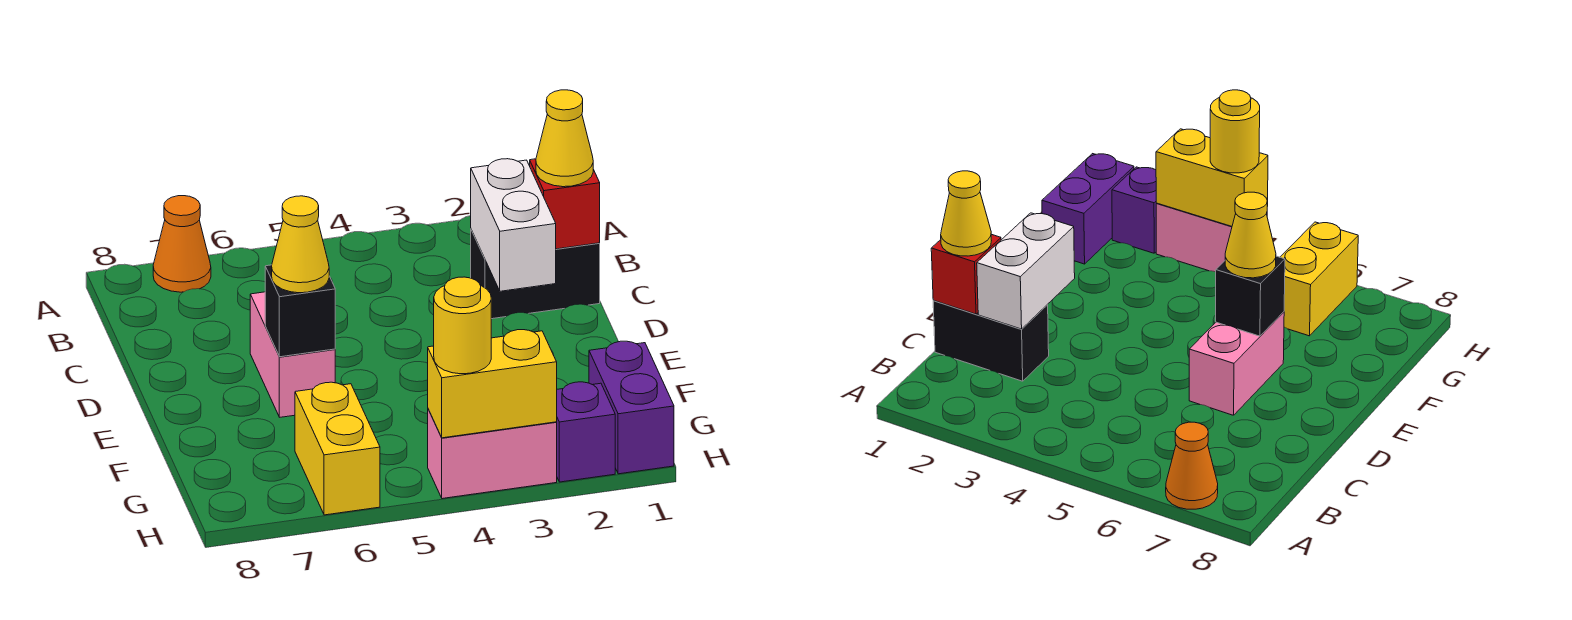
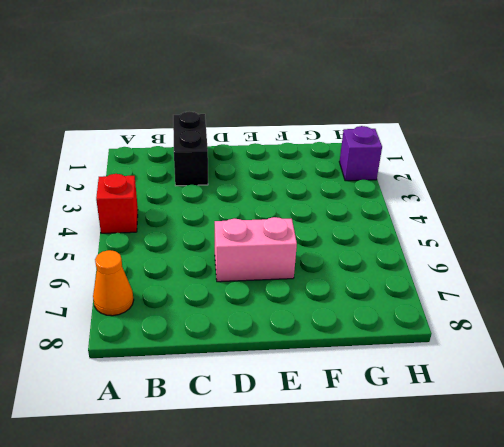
red brick A4 level 1 -> red brick C1 level 2
none -> purple brick G1:H1 level 1
none -> yellow brick G6:H6 level 1
none -> pink brick H3:H4 level 1

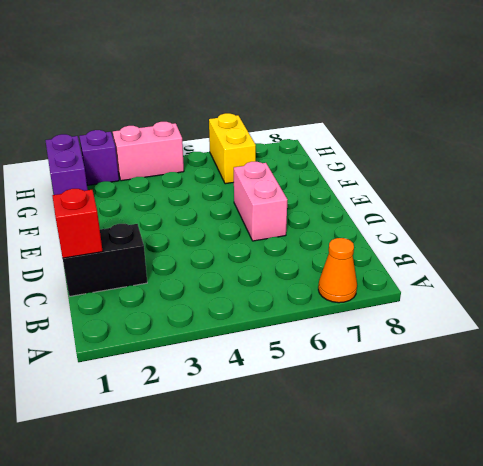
none -> white brick C2:D2 level 2
none -> black brick E6 level 2
none -> yellow brick H3:H4 level 2

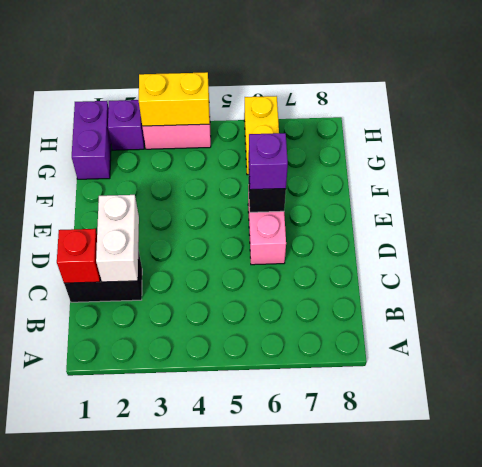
purple brick E6 level 3 -> yellow cone E6 level 3
none -> orange cone A7 level 1
none -> yellow cone C1 level 3
none -> yellow round brick H4 level 3

